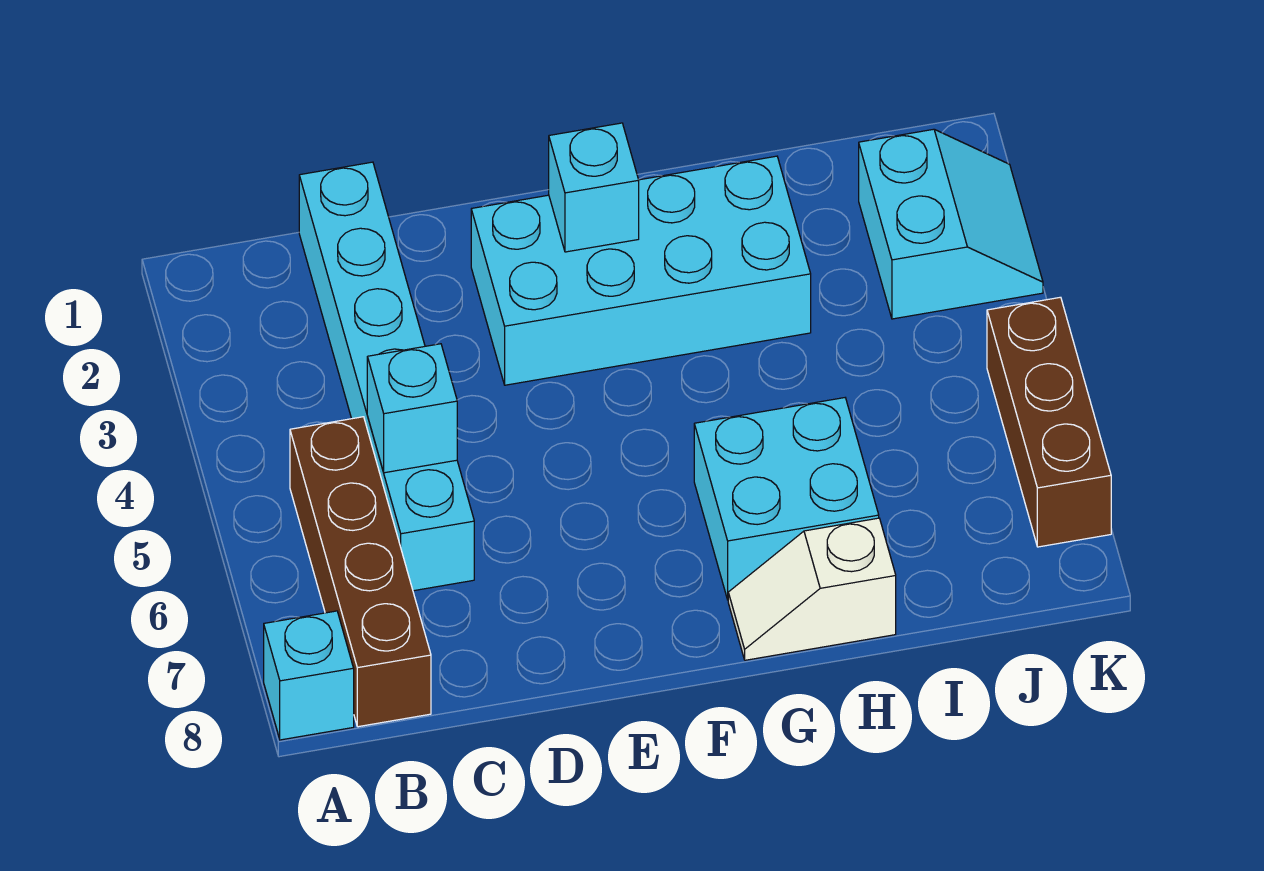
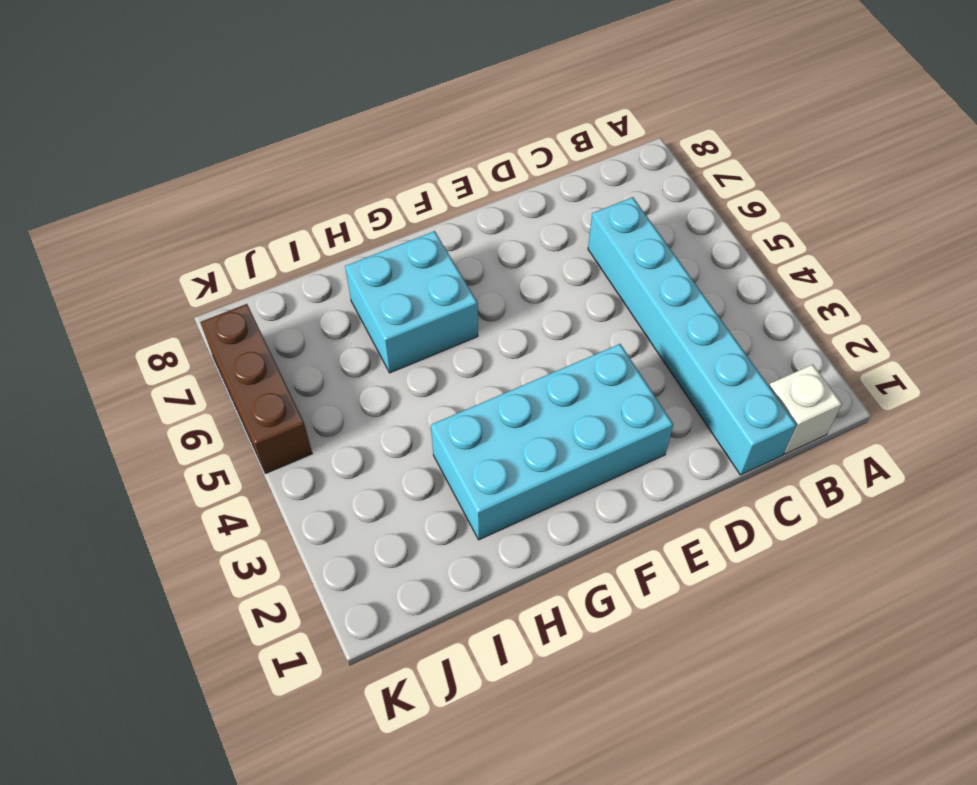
white brick B1 level 1 -> none
none -> cyan brick A8 level 1
none -> brown brick B5:B8 level 1

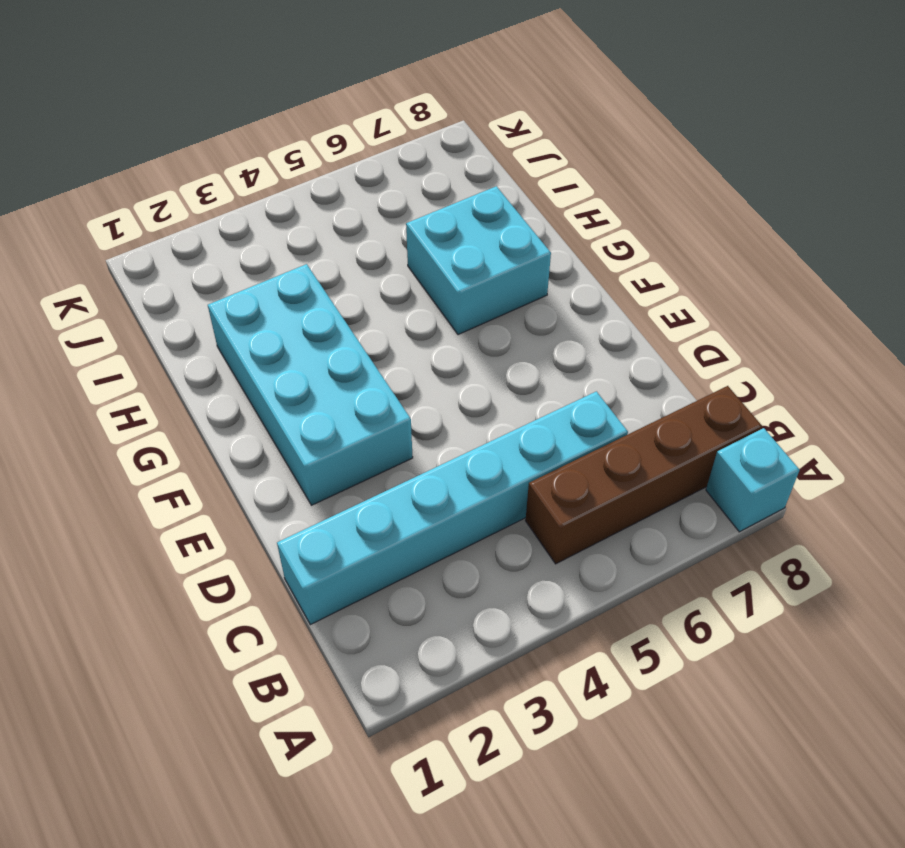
none -> white slope G8:H8 level 1 top H
none -> cyan slope J2:K3 level 1 top J

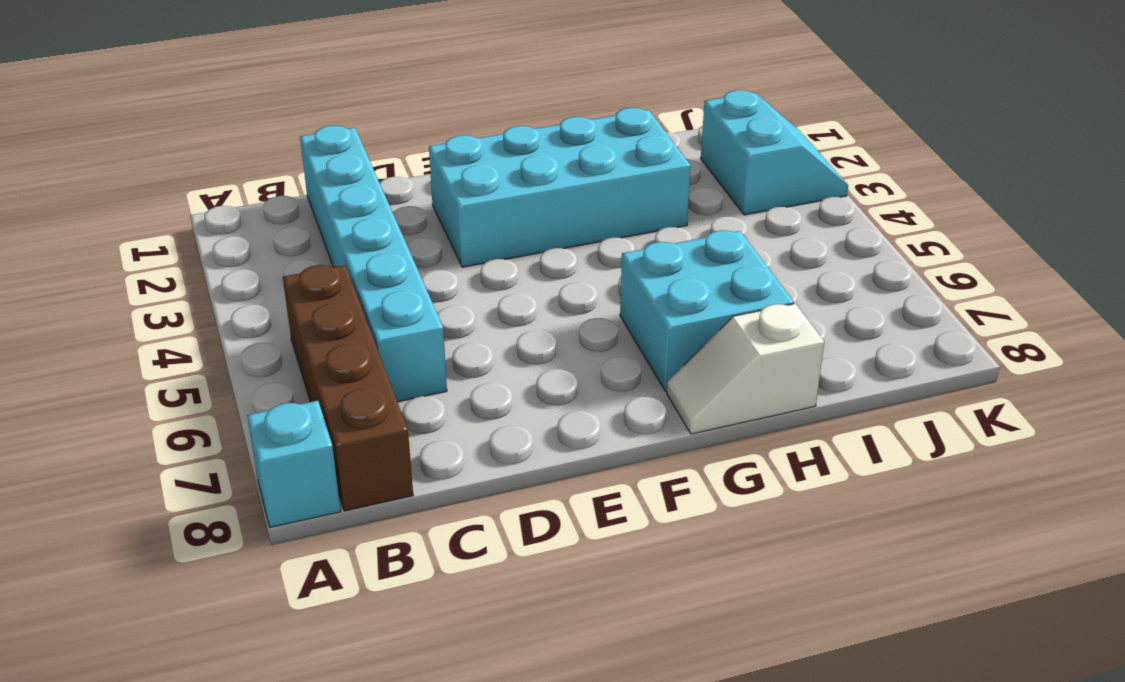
none -> brown brick K5:K7 level 1
none -> cyan brick C5 level 2

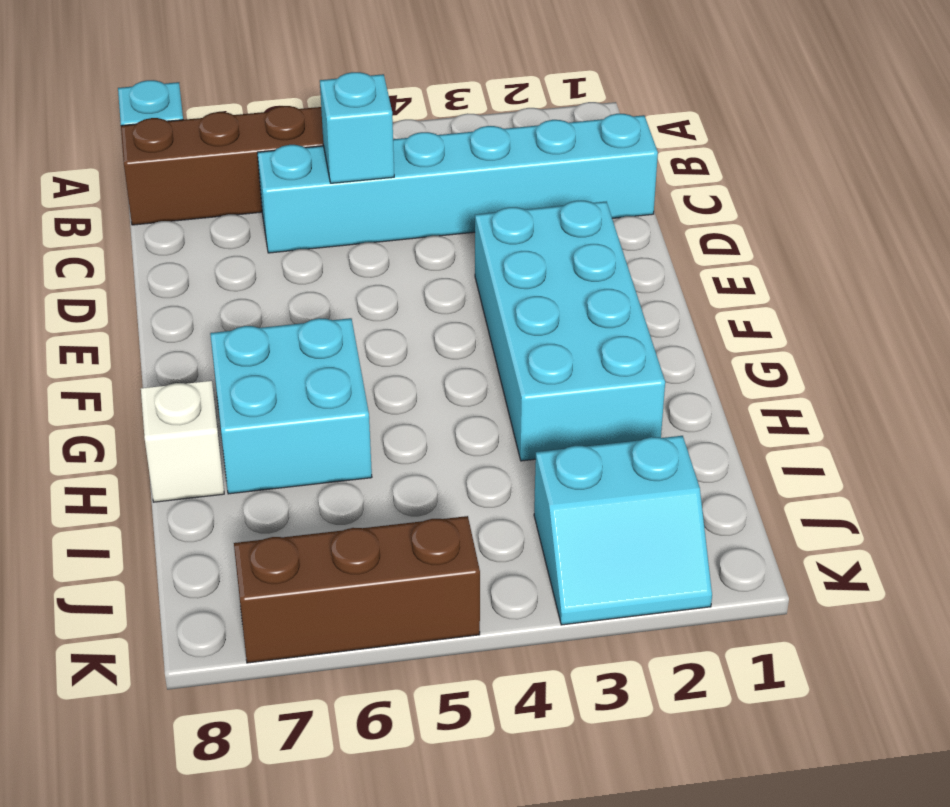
none -> cyan brick F2 level 2

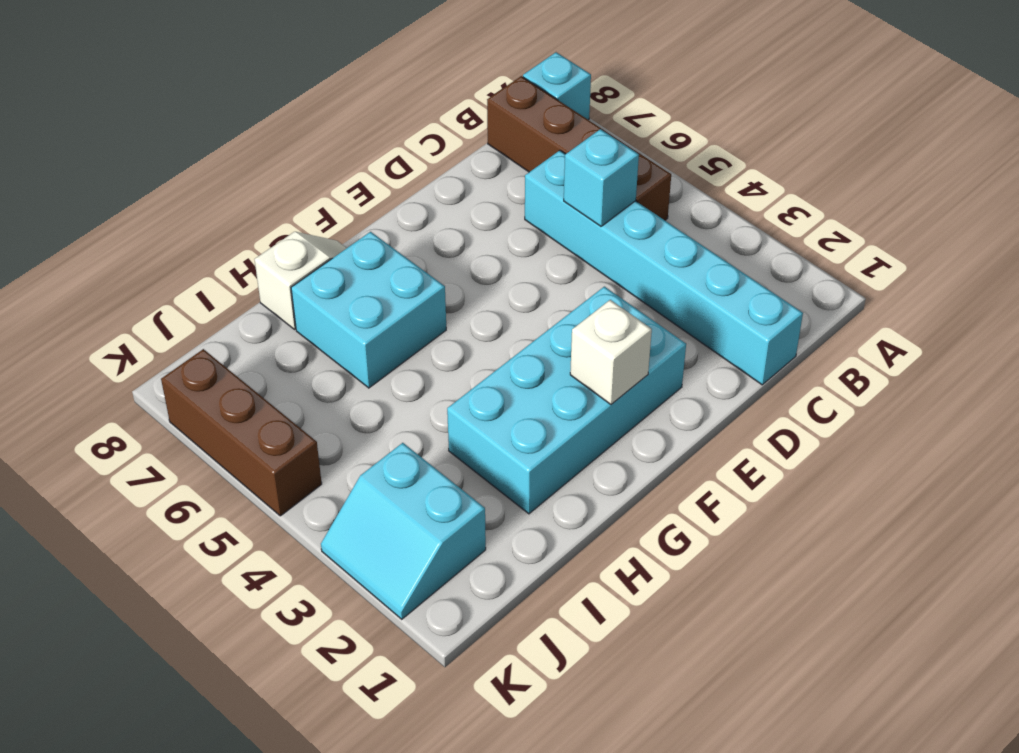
white brick F2 level 2 -> cyan brick F2 level 2

